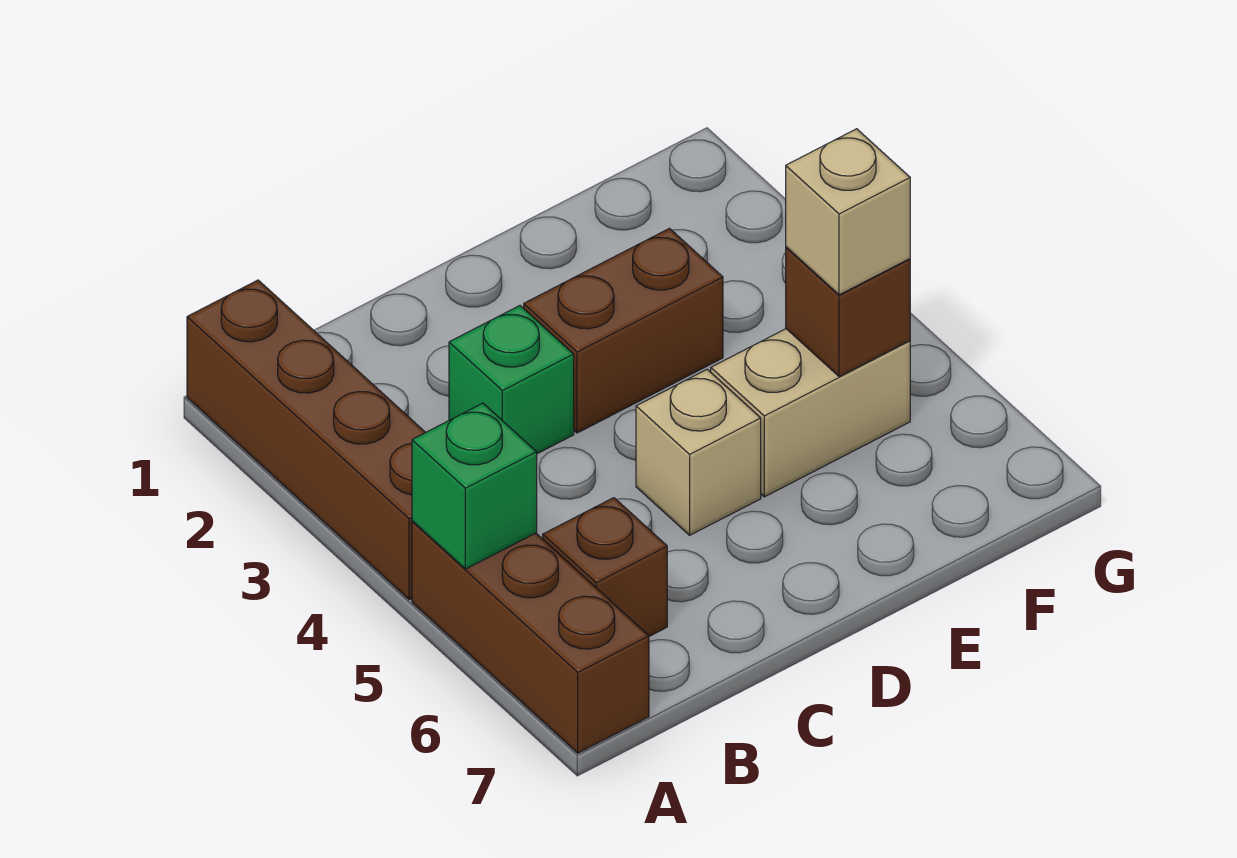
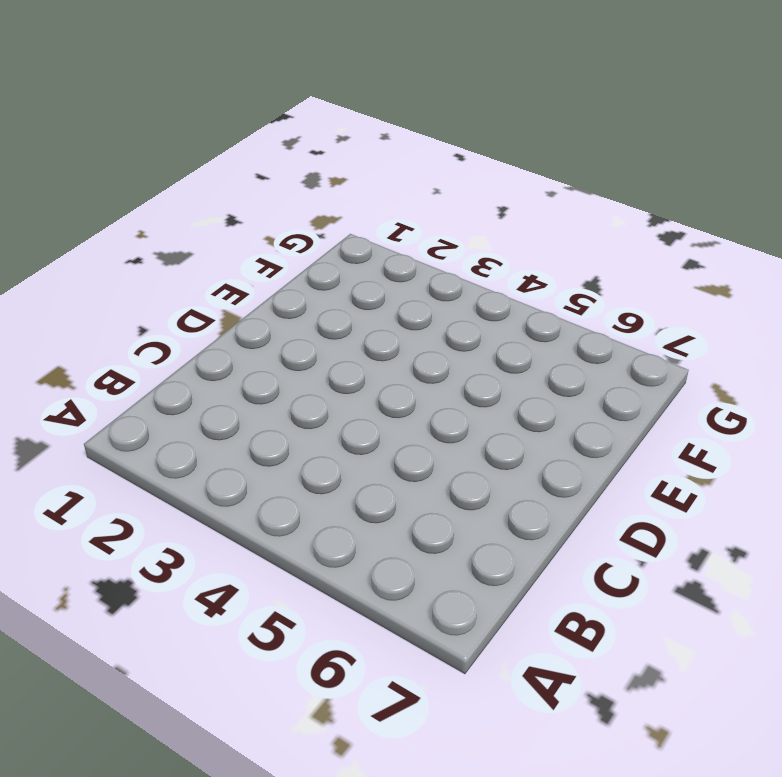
none -> brown brick A1:A4 level 1
none -> brown brick A5:A7 level 1

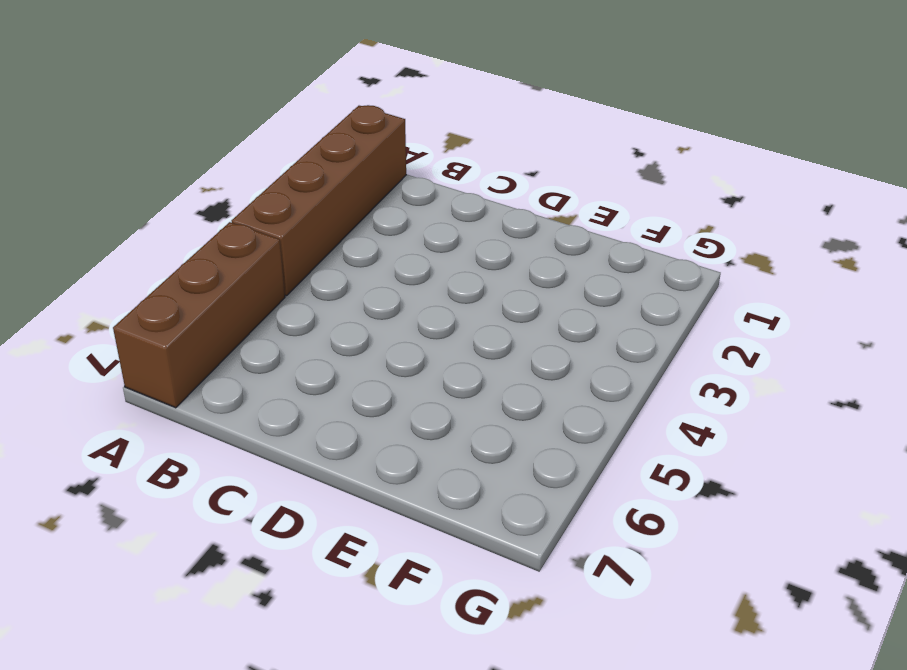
none -> brown brick B6 level 1
none -> green brick C3 level 1

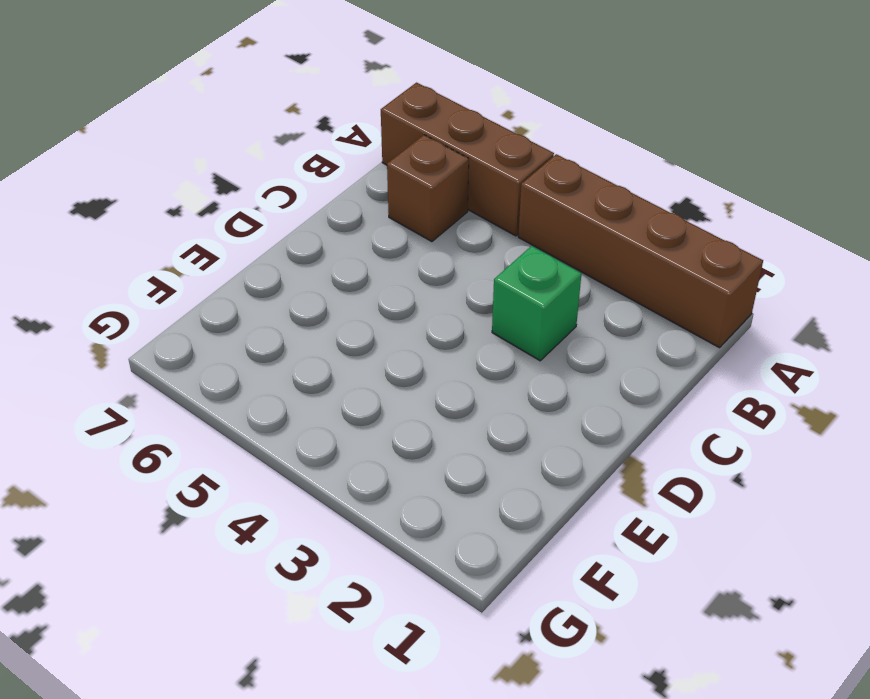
none -> brown brick D3:E3 level 1
none -> tan brick D5 level 1

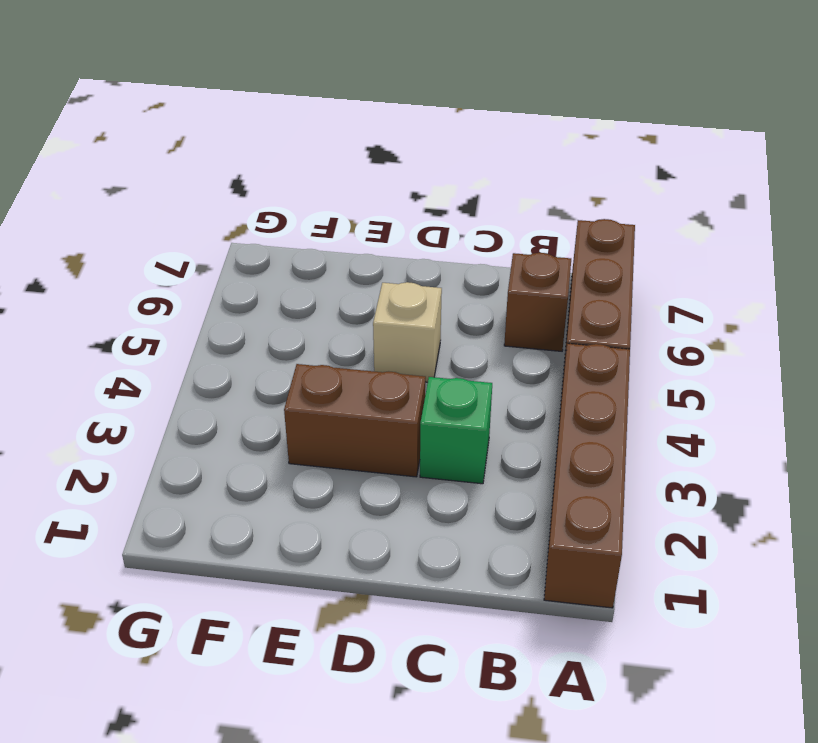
none -> tan brick E5:F5 level 1
none -> green brick A5 level 2

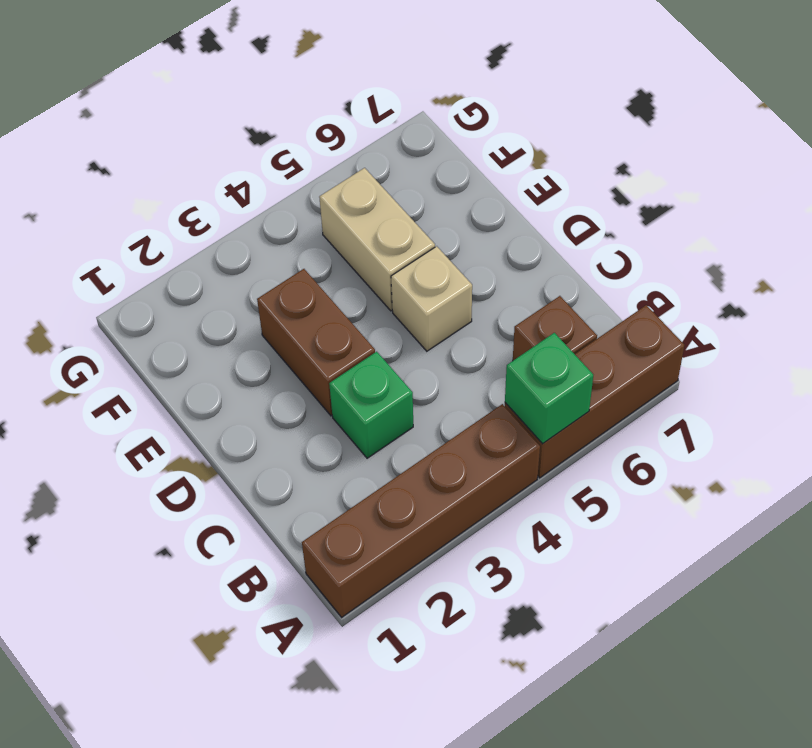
none -> brown brick F5 level 2
none -> tan brick F5 level 3

